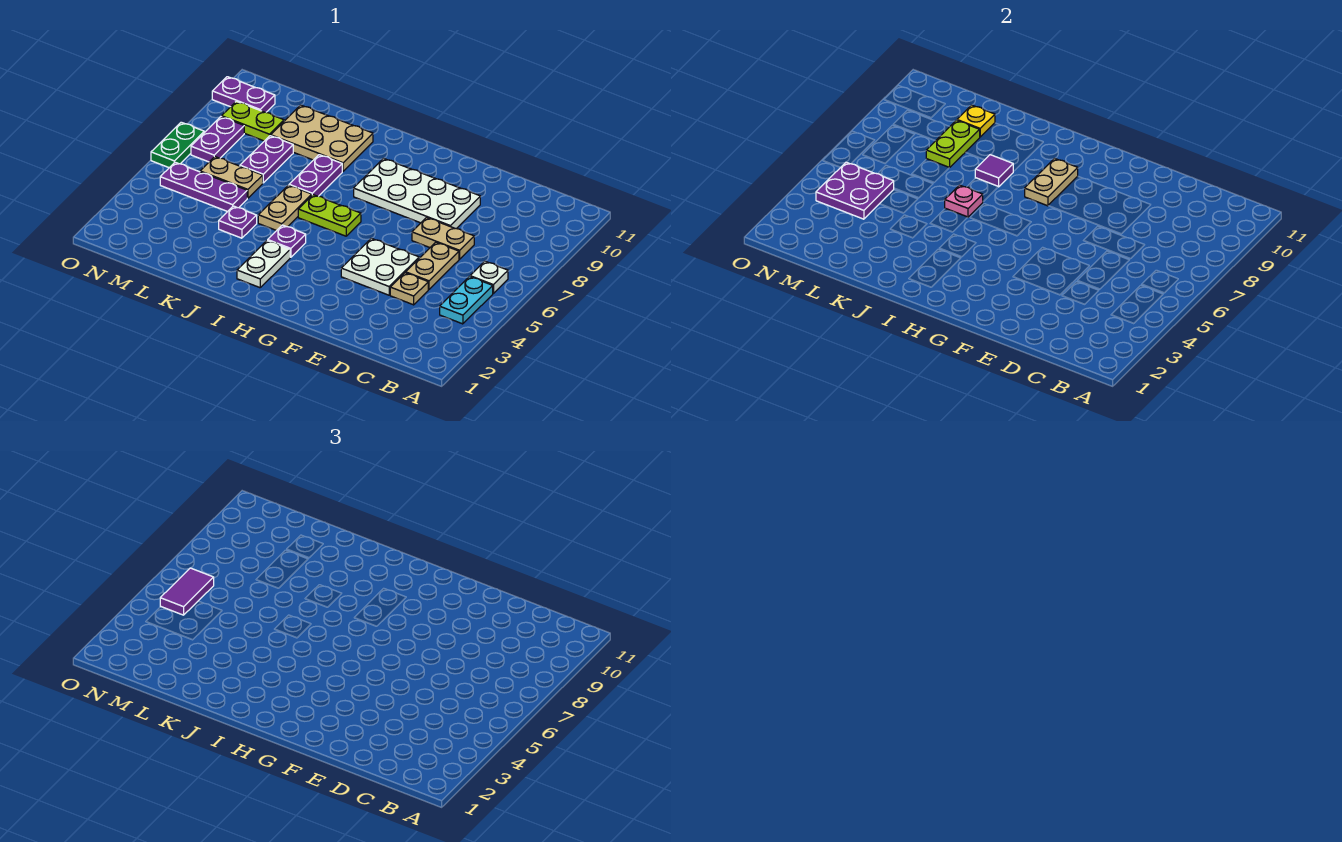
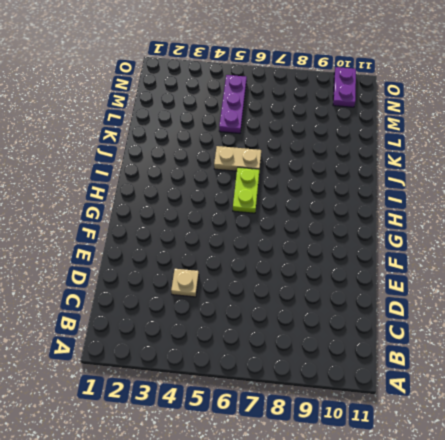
none -> cyan plate B4:B5 level 1
none -> white plate B6 level 1
none -> tan plate D5:D6 level 1

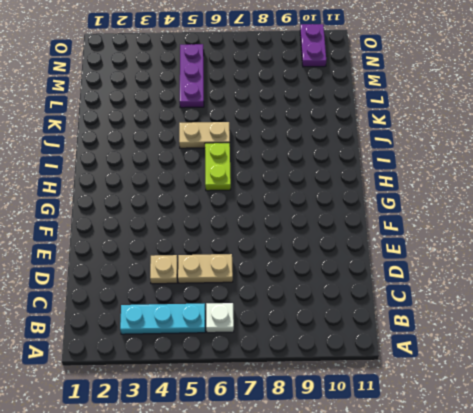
cyan plate B3:B5 level 1 -> cyan plate B4:B5 level 1
none -> tan plate D7:E7 level 1
none -> white plate E4:F5 level 1
none -> white plate E8:H9 level 1

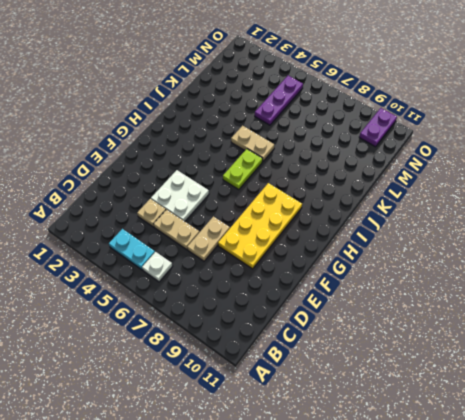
yellow plate E8:H9 level 1 -> white plate E8:H9 level 1
none -> white plate I2:I3 level 1
none -> purple plate I4 level 1
none -> purple plate J7:J8 level 1

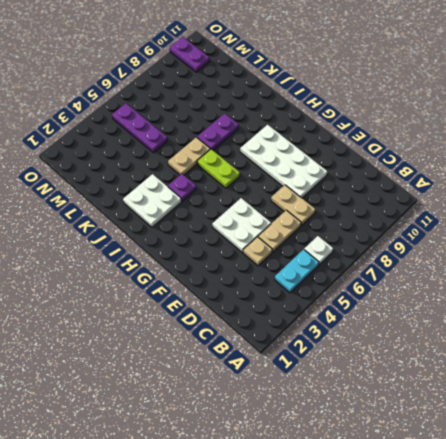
white plate I2:J3 level 1 -> white plate I2:I3 level 1
none -> tan plate J9:L10 level 1
none -> purple plate K4 level 1
none -> tan plate L6:M6 level 1

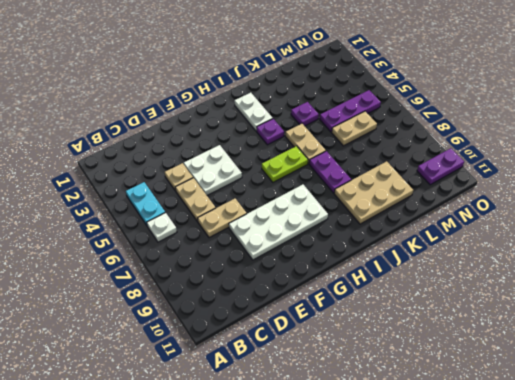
none -> purple plate L7:L8 level 1
none -> lime plate M9:N9 level 1
none -> purple plate N7:N8 level 1

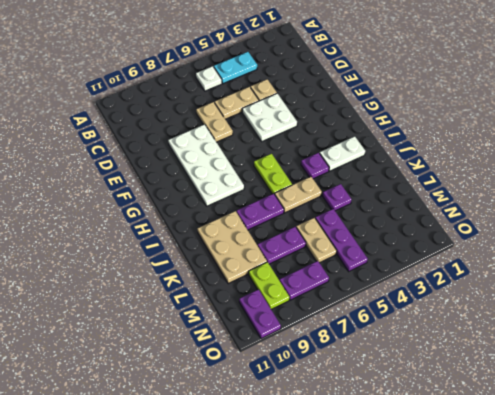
none -> green plate O6:O7 level 1
none -> tan plate H8:H9 level 2
none -> pink plate J6 level 2

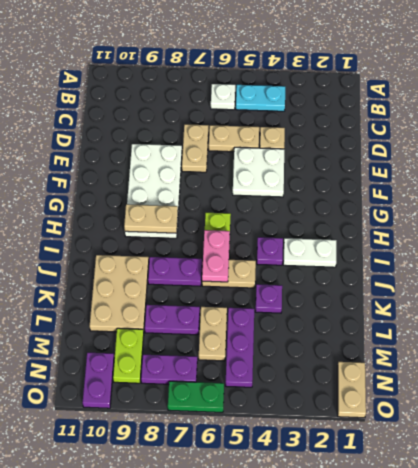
pink plate I6:J6 level 2 -> pink plate J6 level 2
tan plate N1:O1 level 1 -> none
none -> purple tile J8 level 2
none -> lime plate L8:L9 level 2
none -> yellow plate L10 level 2

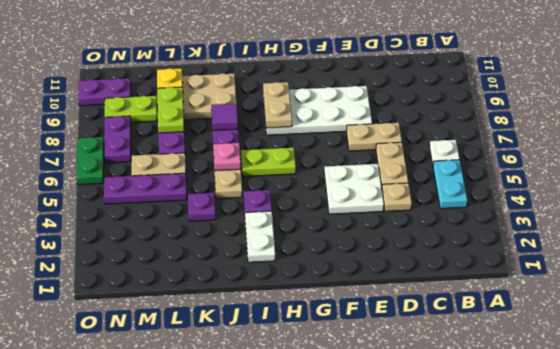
none -> purple plate M4:N5 level 2
none -> purple tile N5:N6 level 3

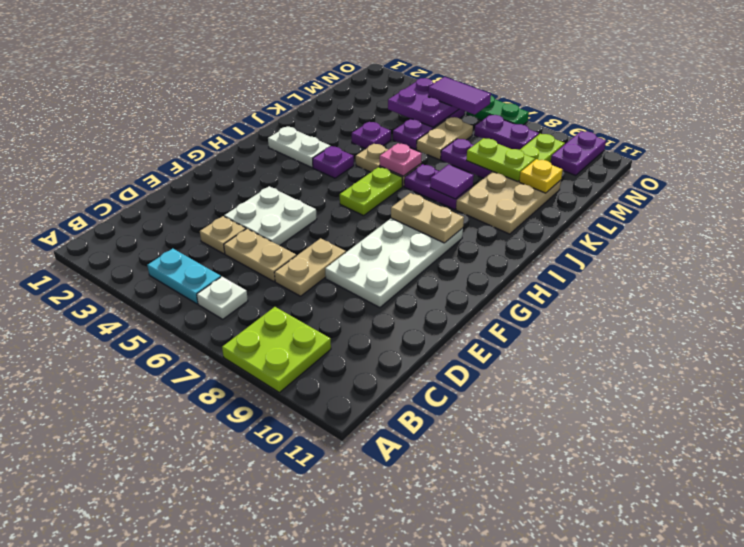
lime plate A8:B9 level 1 -> none

